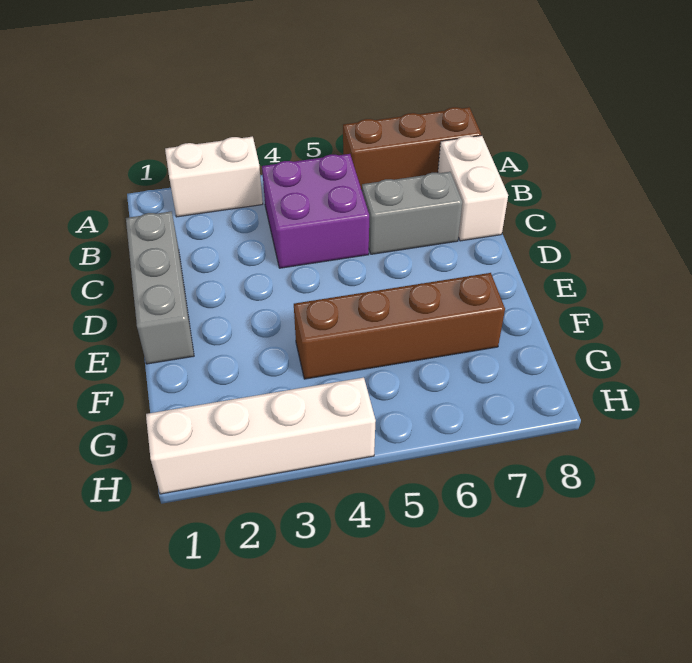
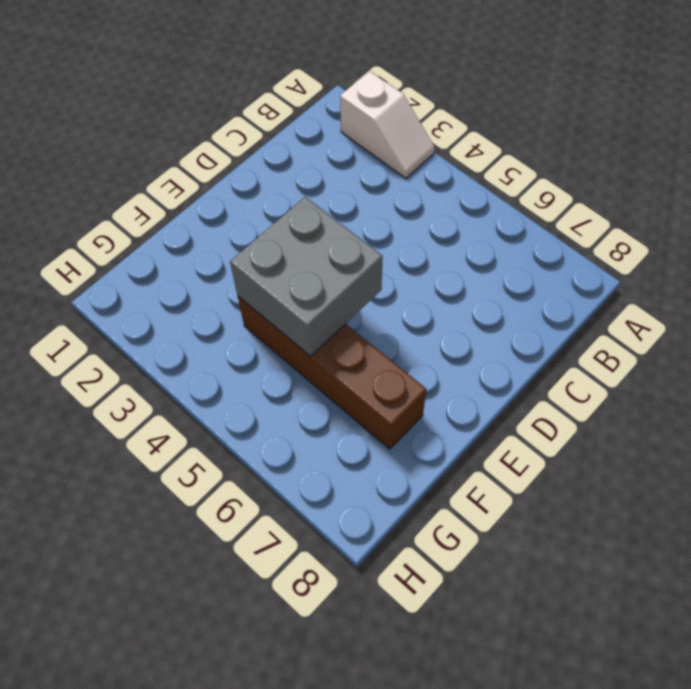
white slope A2:A3 level 1 top 2 -> white brick A2:A3 level 1
grey brick E4:F5 level 2 -> none
none -> brown brick A6:A8 level 1
none -> purple brick B4:C5 level 1

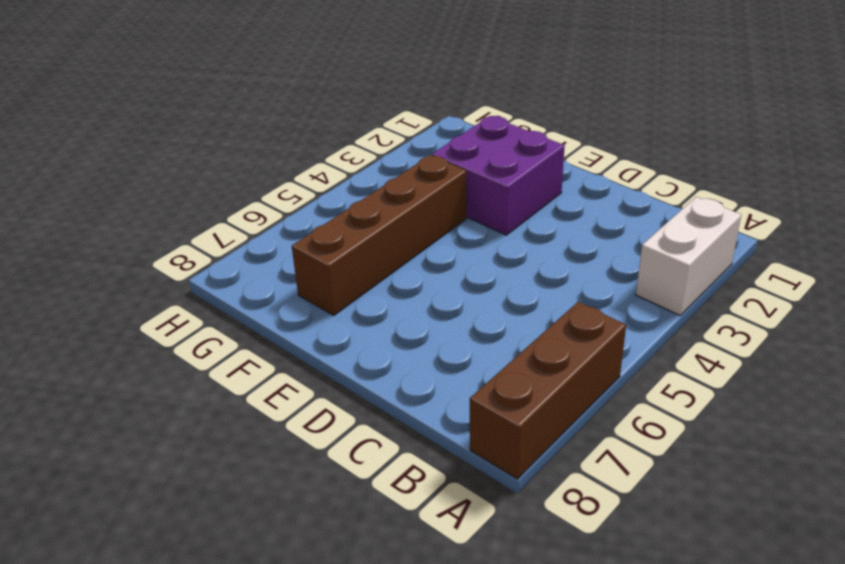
purple brick E2:F3 level 1 -> purple brick B4:C5 level 1
none -> white brick B8:C8 level 1
none -> grey brick C1:E1 level 1

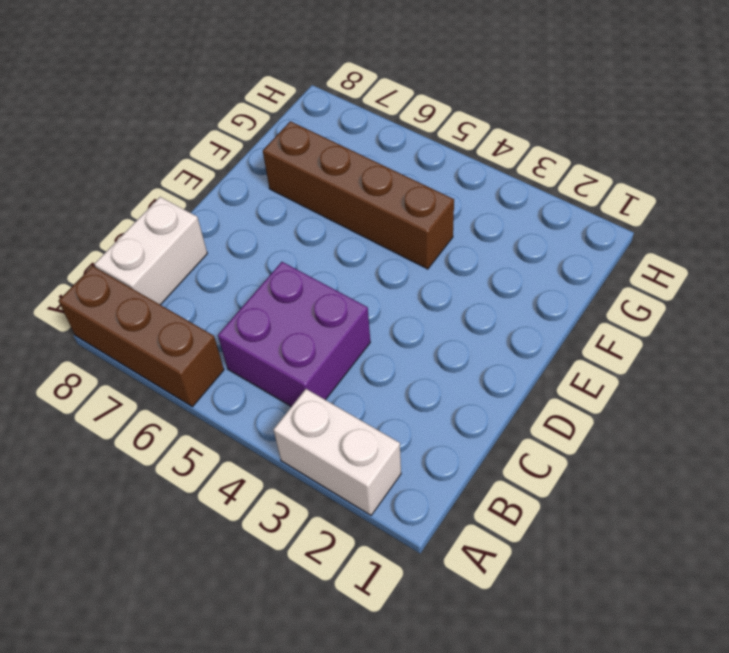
none -> grey brick C1:E1 level 1
none -> grey brick C6:C7 level 1

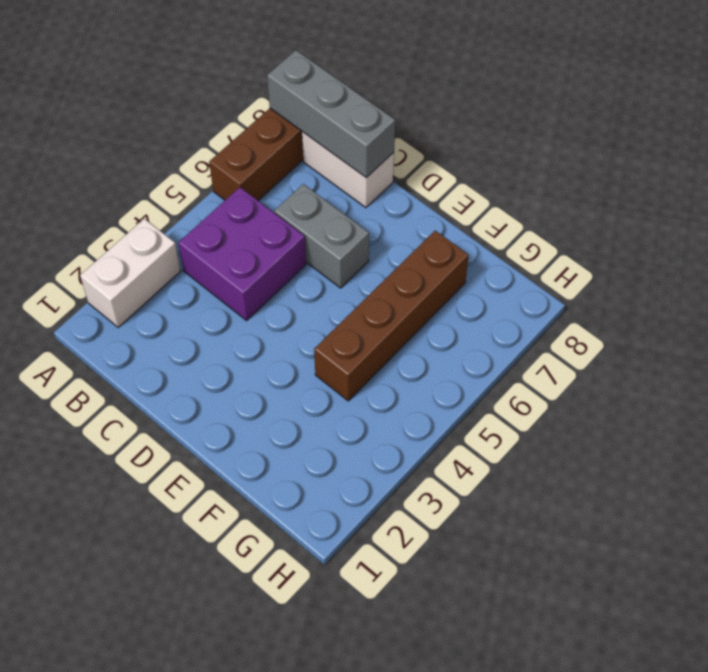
grey brick A8:C8 level 2 -> grey brick C1:E1 level 1
grey brick C6:D6 level 1 -> grey brick C6:C7 level 1
none -> white brick H1:H4 level 1

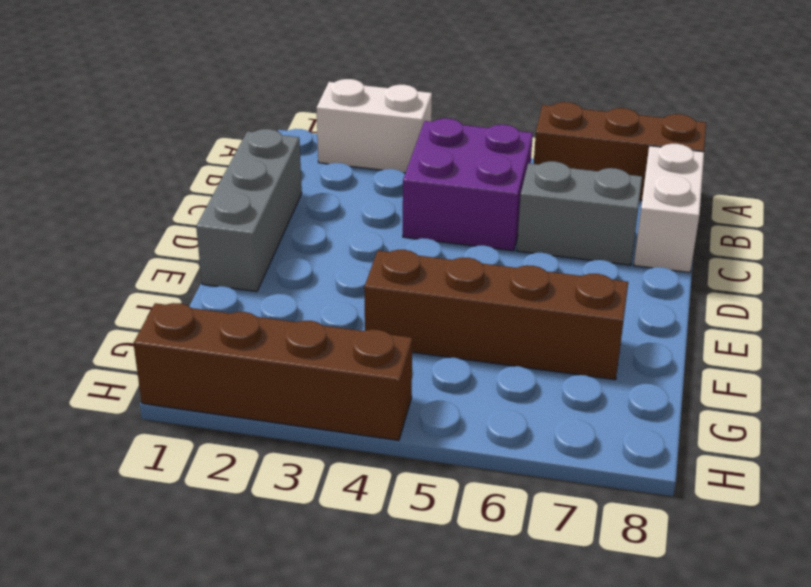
brown brick H1:H4 level 1 -> white brick H1:H4 level 1

